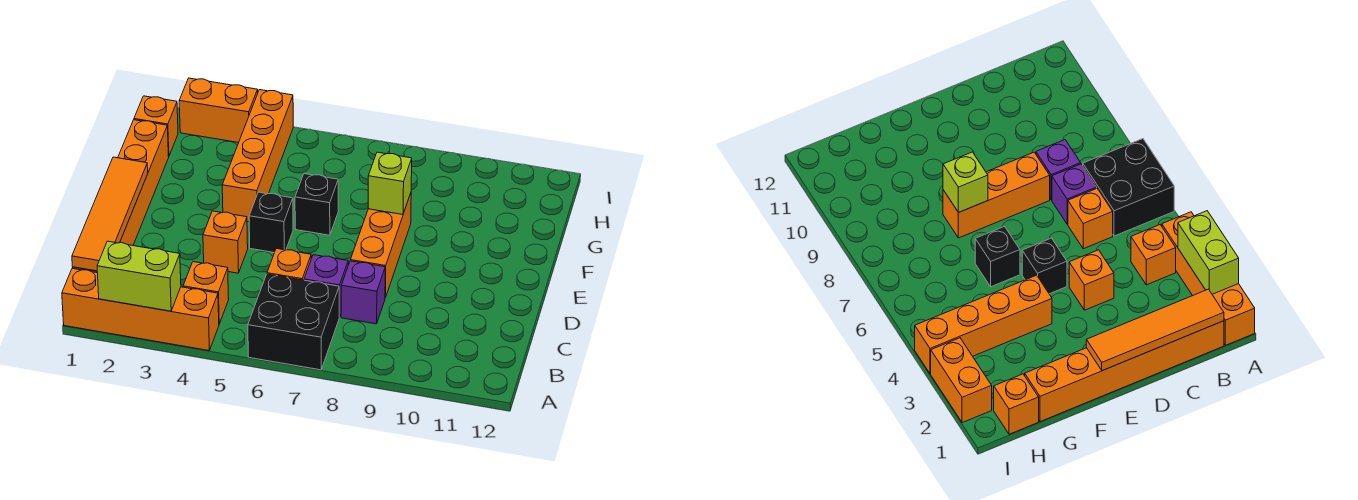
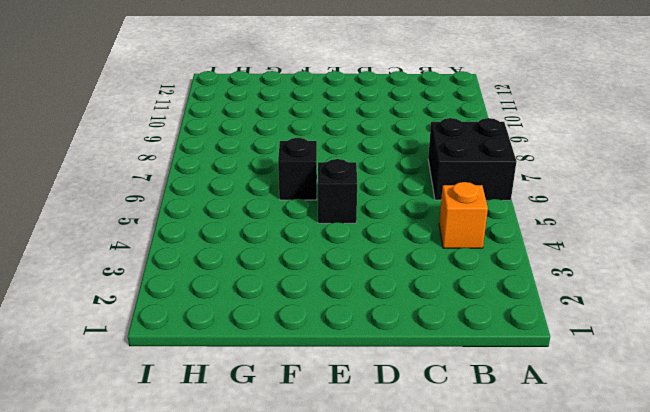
none -> orange brick A1:A4 level 1
none -> orange brick B1:G1 level 1
none -> orange brick C6 level 1

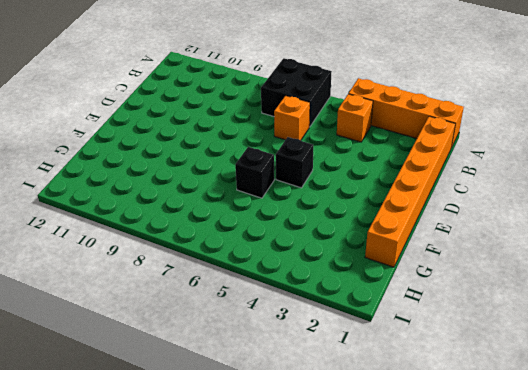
none -> purple brick C7 level 1
none -> purple brick C8 level 1
none -> orange brick D4 level 1

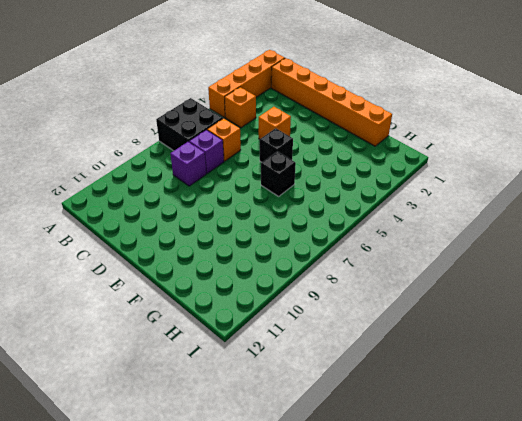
none -> orange brick D8:F8 level 1
none -> orange brick F4:I4 level 1
none -> orange brick H1 level 1

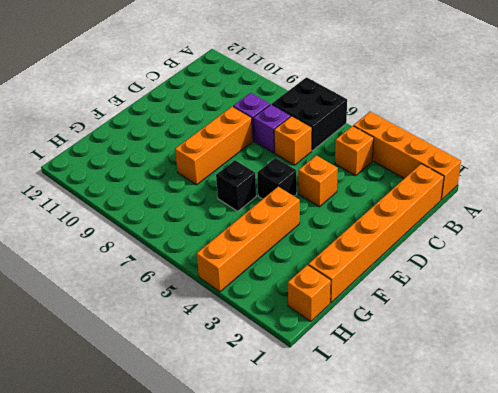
none -> orange brick I2:I3 level 1
none -> lime brick A2:A3 level 2
none -> orange tile B1:E1 level 2

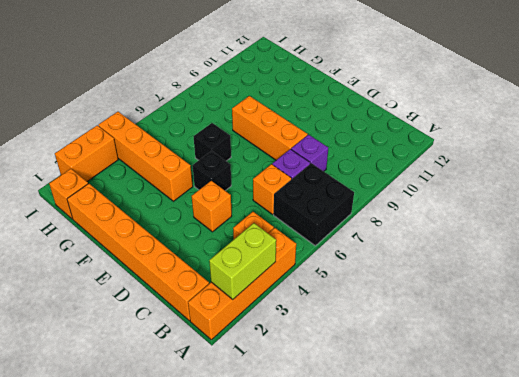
none -> orange tile B1:E1 level 2
none -> lime brick F8 level 2

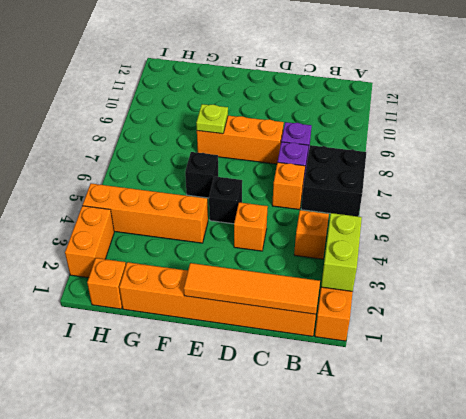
lime plate F8 level 2 -> lime brick F8 level 2

